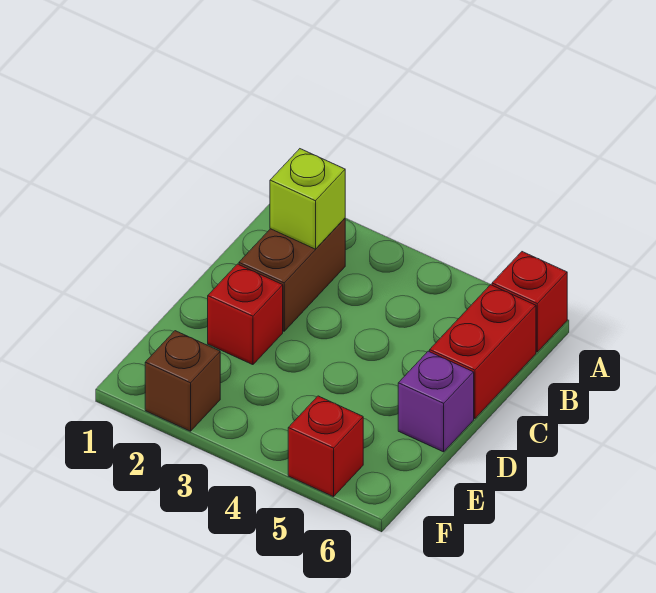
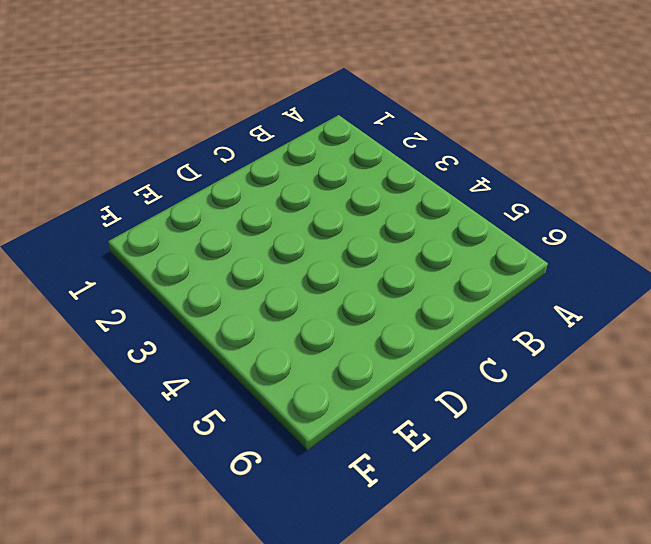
none -> red brick A6 level 1
none -> brown brick B2:C2 level 1

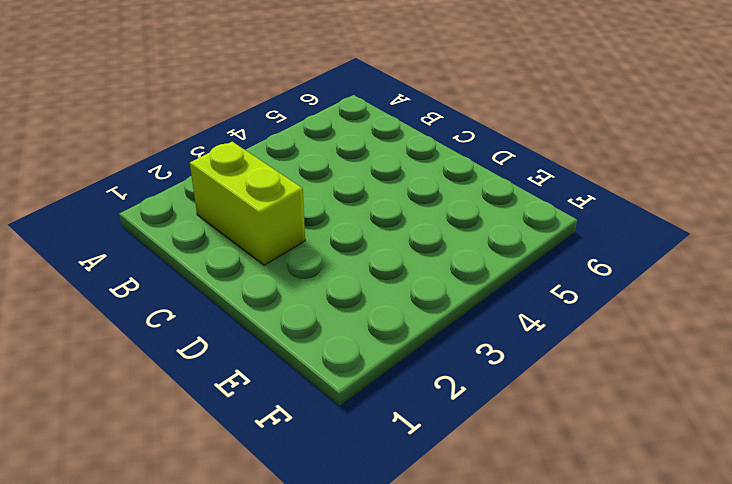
lime brick B2:C2 level 1 -> brown brick B2:C2 level 1
none -> red brick A6 level 1
none -> red brick B6:C6 level 1

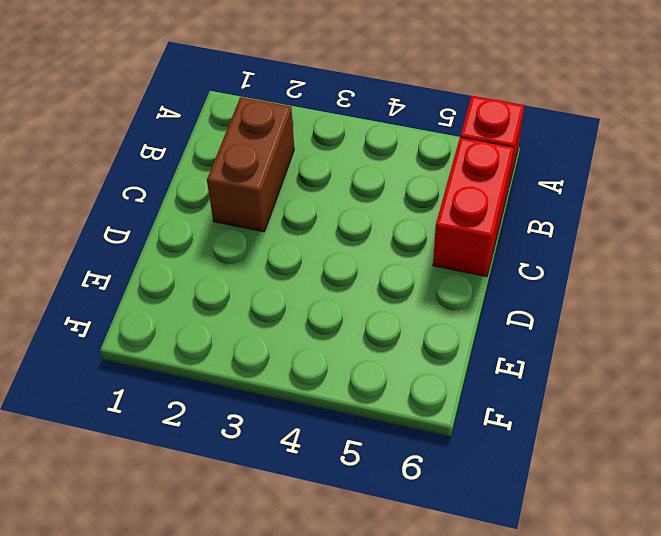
none -> red brick D2 level 1
none -> purple brick D6 level 1

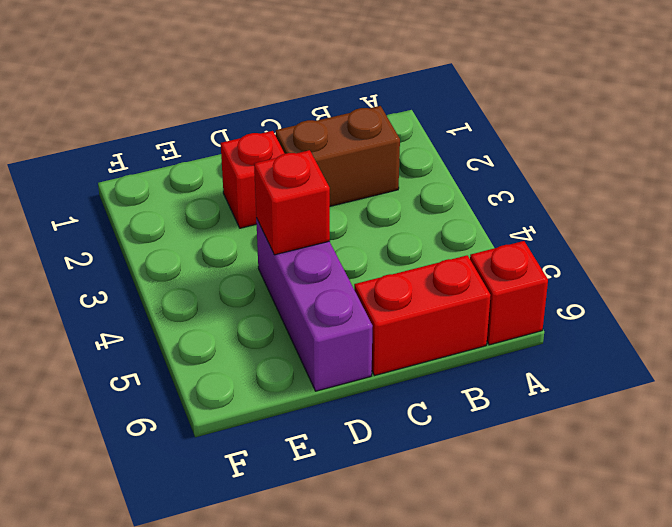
purple brick D4:D6 level 1 -> purple brick D6 level 1
red brick D4 level 2 -> red brick F5 level 1
none -> brown brick F2 level 1
none -> lime brick B2 level 2

